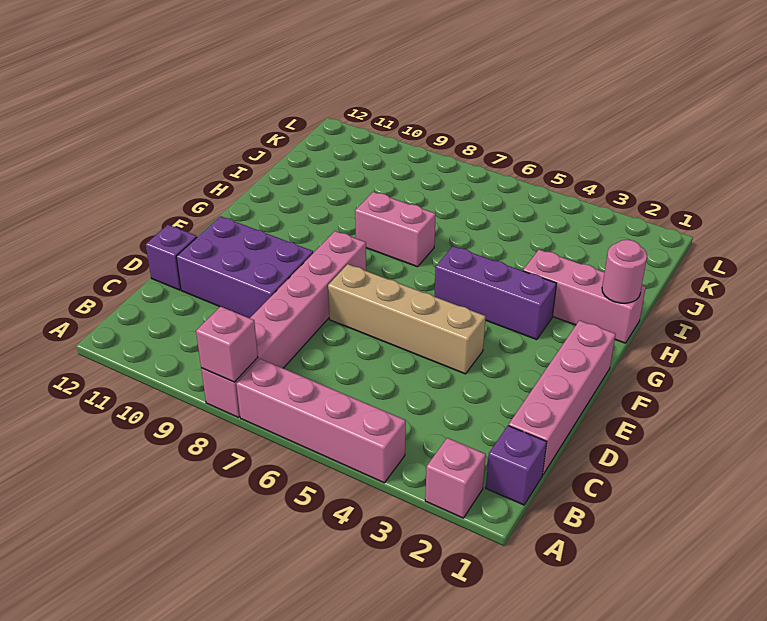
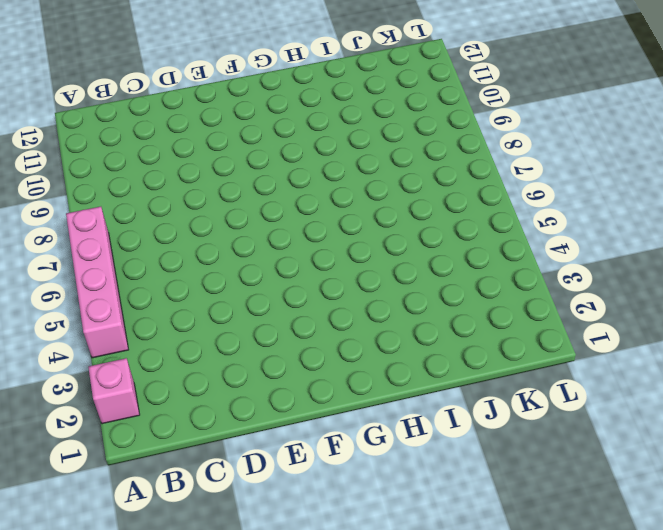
none -> pink brick A8:F8 level 1
none -> purple brick B1 level 1
none -> pink brick C1:F1 level 1

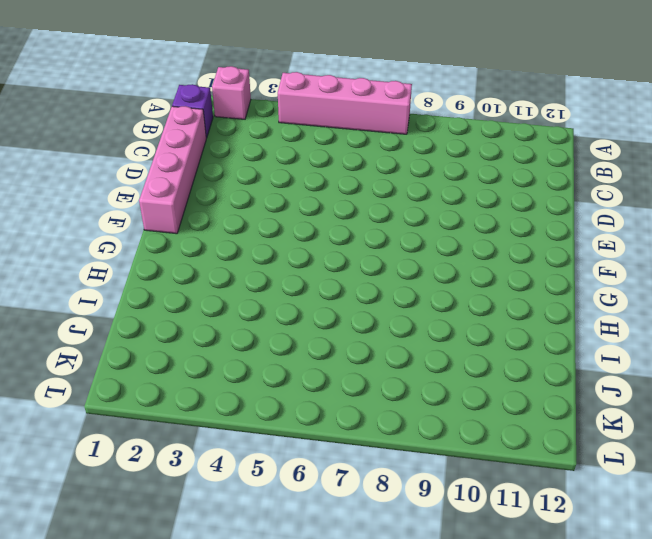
none -> pink brick A8:F8 level 1
none -> purple brick D9:E11 level 1
none -> purple brick D12 level 1

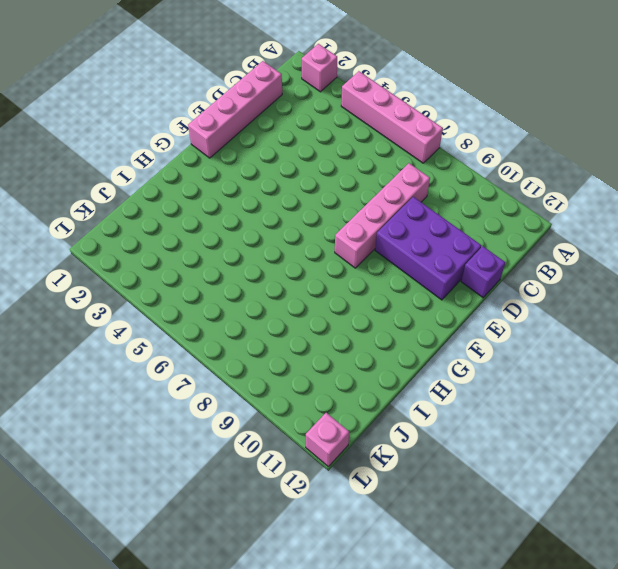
pink brick C8:F8 level 1 -> pink brick A8:F8 level 1
pink brick L12 level 1 -> pink brick A8 level 2
none -> purple brick B1 level 1
none -> tan brick E4:E7 level 1
none -> purple brick G3:G5 level 1

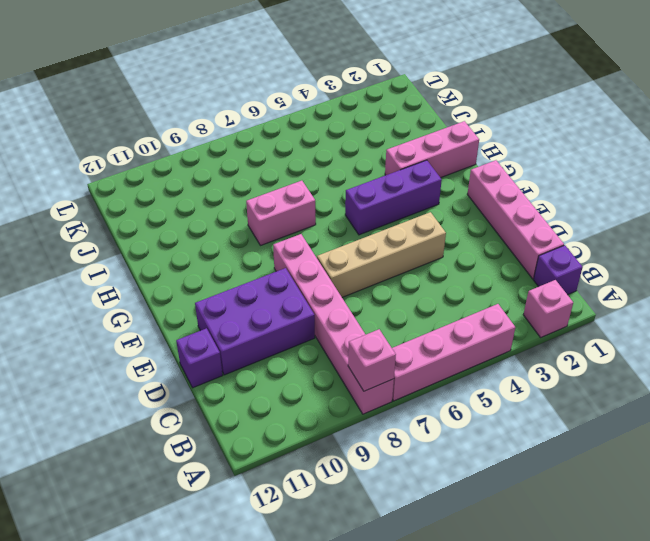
none -> pink round brick H1 level 2

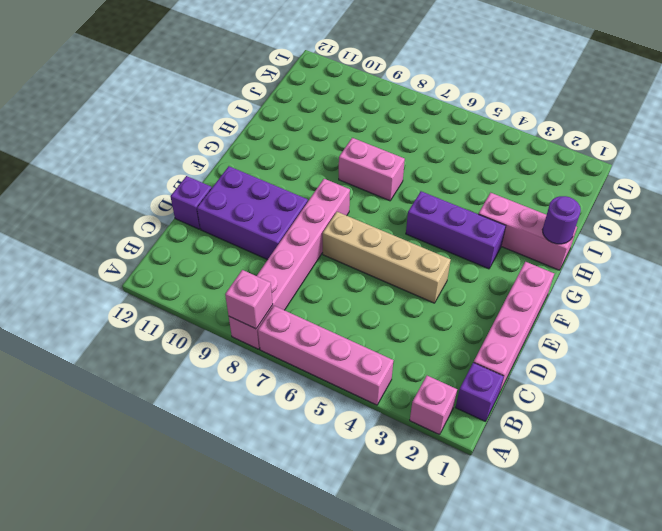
purple round brick H1 level 2 -> pink round brick H1 level 2

